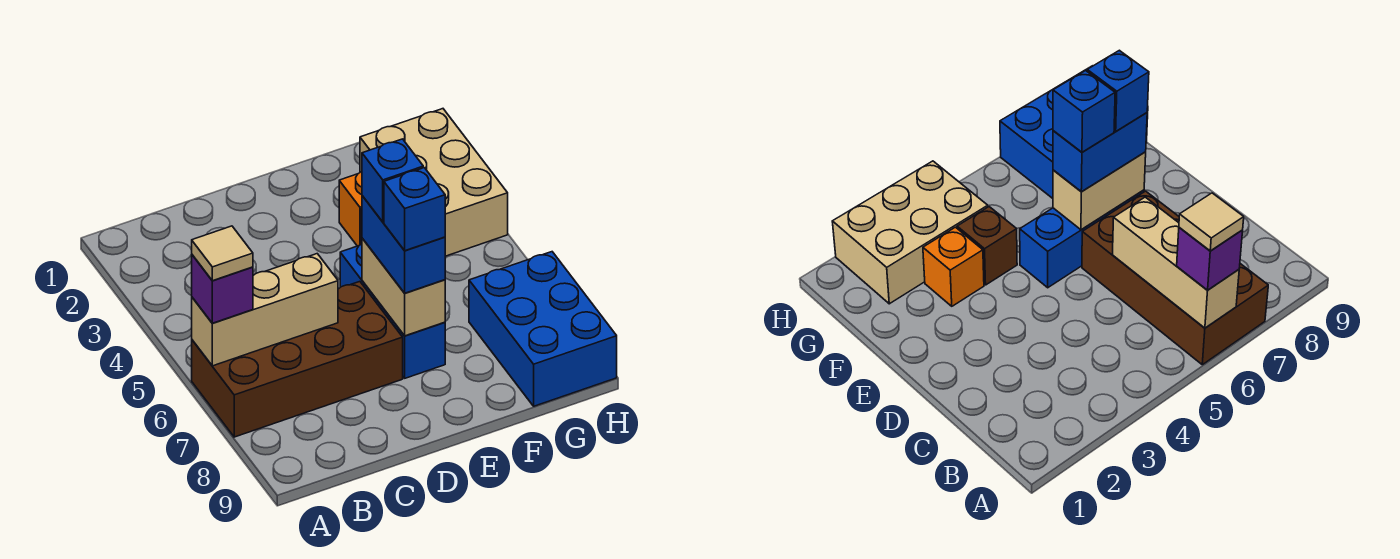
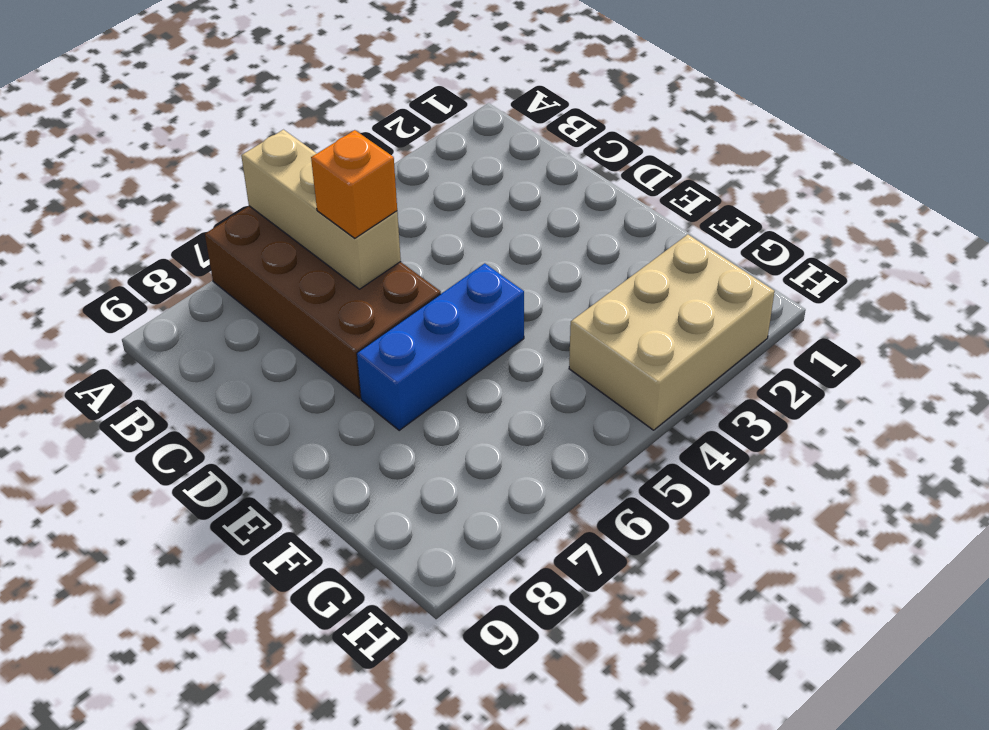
orange brick C6 level 3 -> orange brick F3 level 1
none -> brown brick F4 level 1
none -> blue brick G7:H9 level 1
none -> tan brick E6:E7 level 2

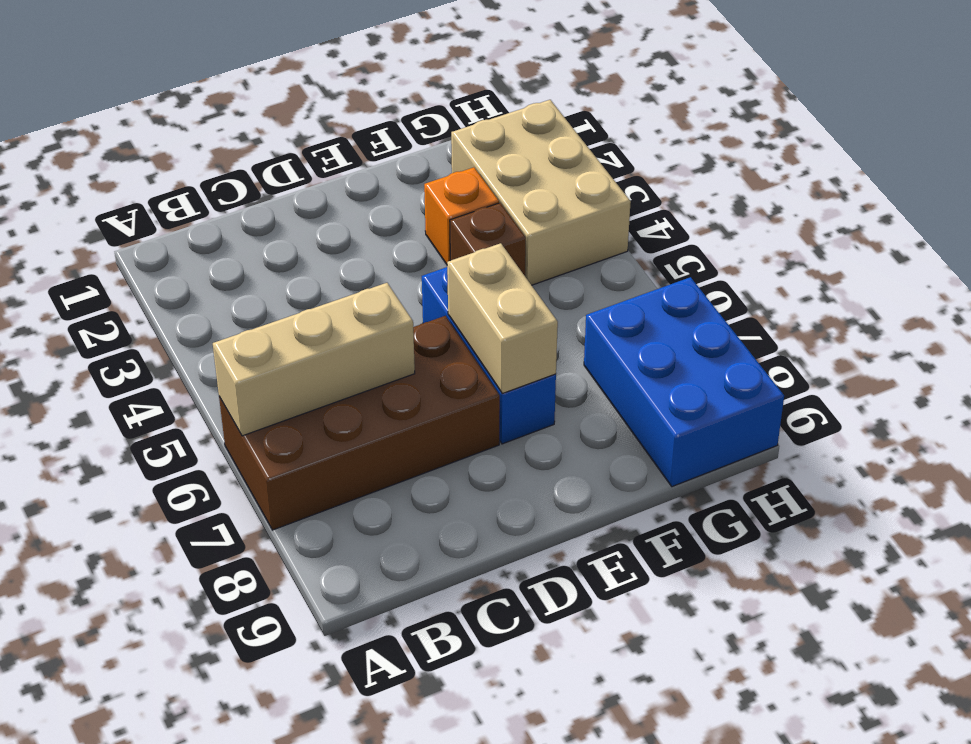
none -> purple brick A6 level 3
none -> blue brick E6:E7 level 3
none -> tan tile A6 level 4

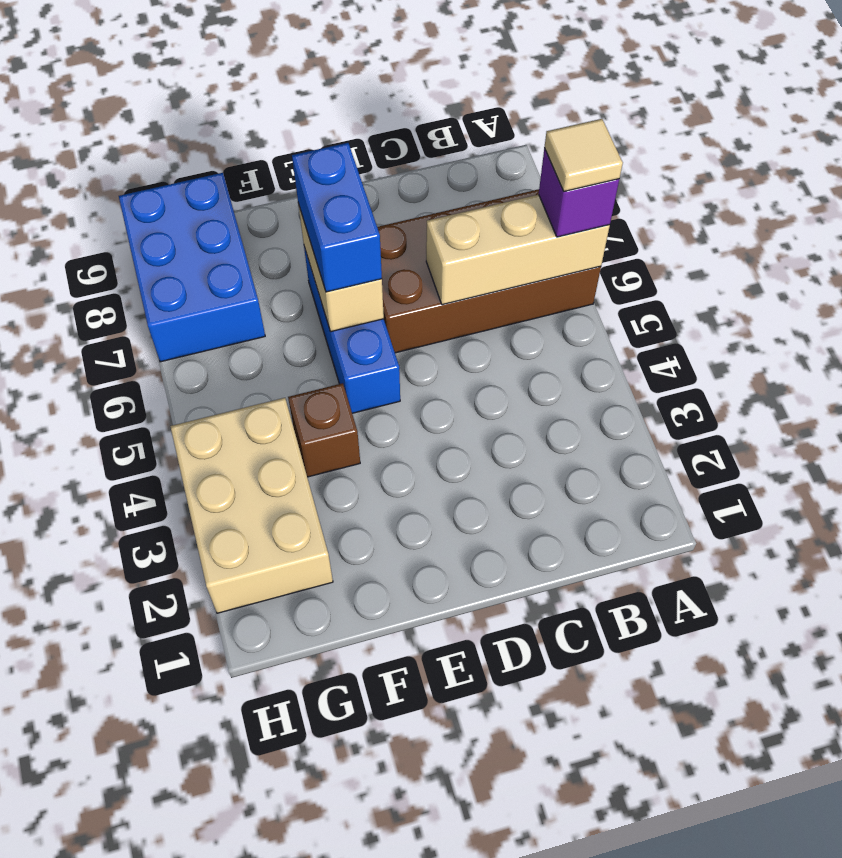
none -> orange brick F3 level 1
none -> blue brick E6 level 4
none -> blue brick E7 level 4

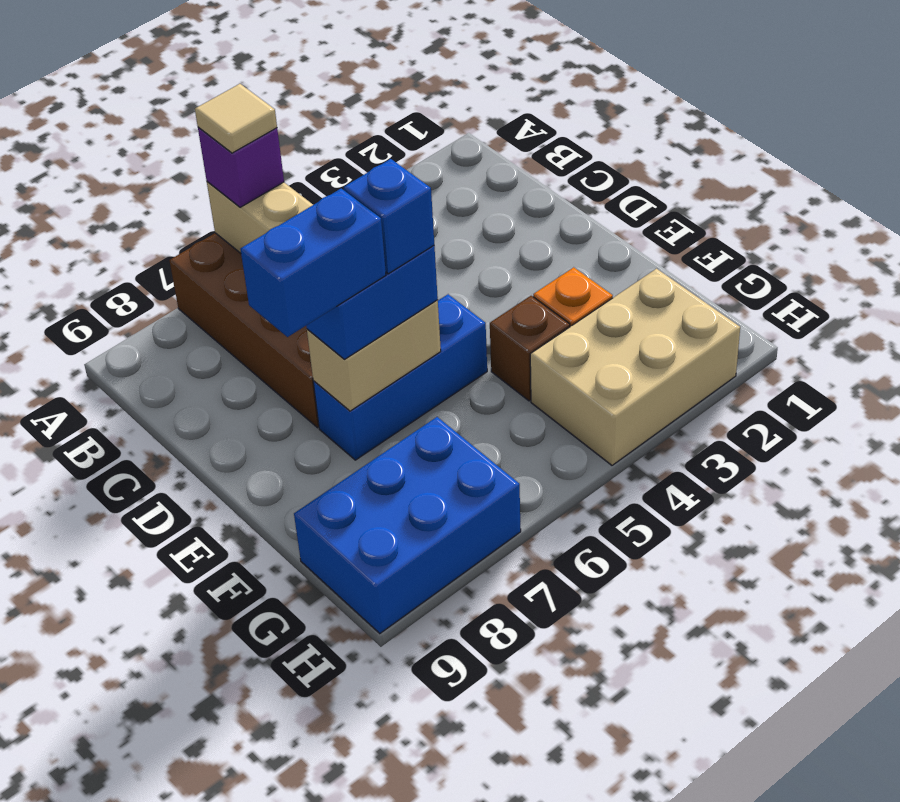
blue brick E7:E8 level 4 -> blue brick E7 level 4

